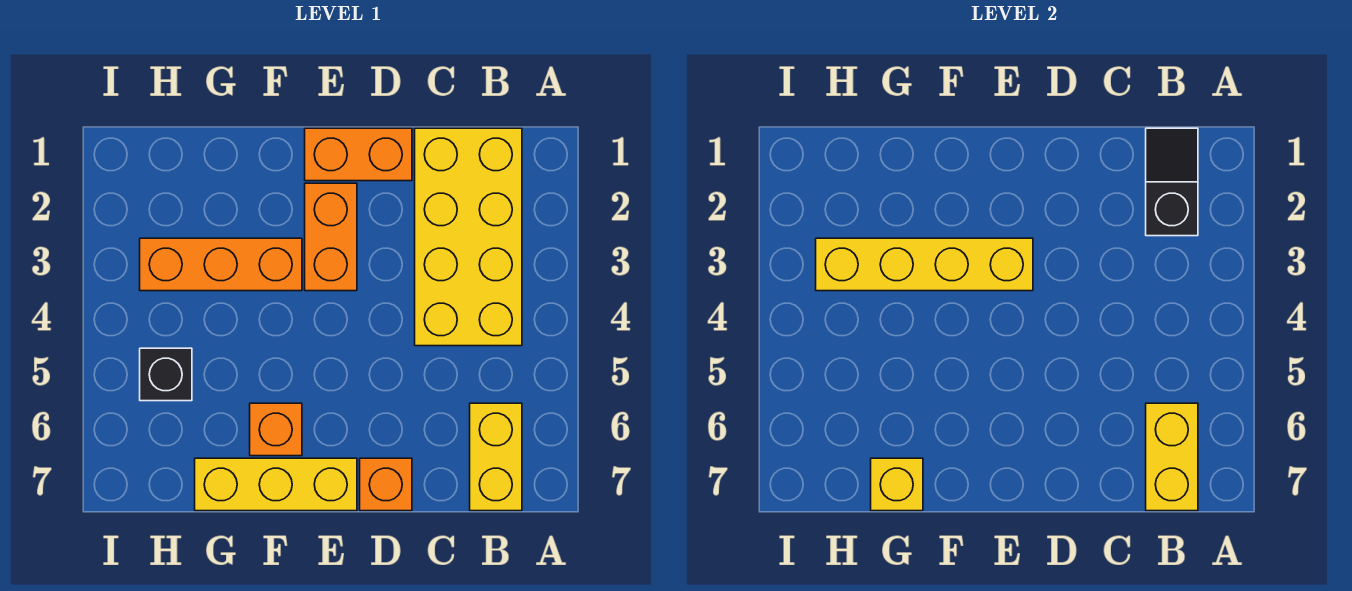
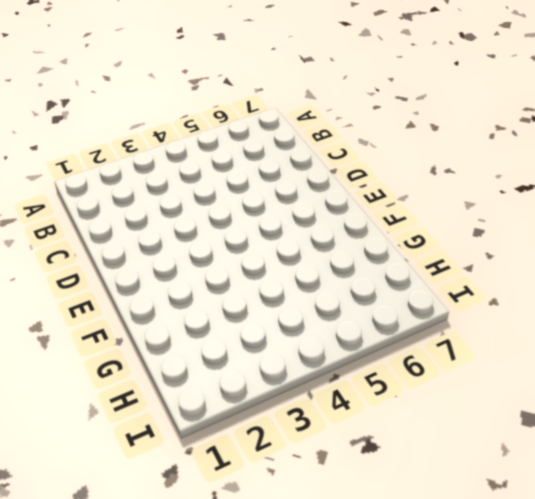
none -> yellow brick B1:C4 level 1
none -> yellow brick B6:B7 level 1
none -> orange brick D1:E1 level 1

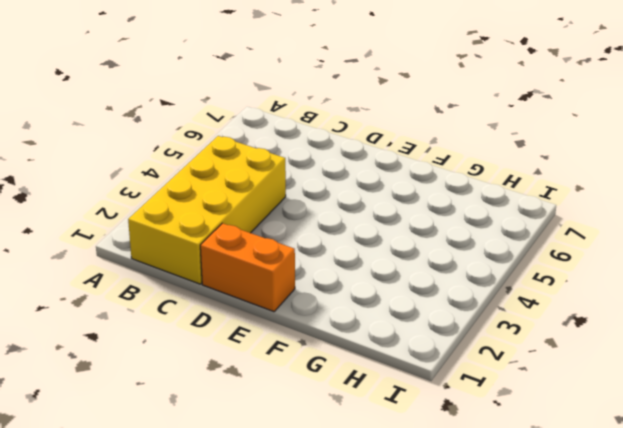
none -> yellow brick B6:B7 level 1
none -> orange brick D7 level 1
none -> orange brick E2:E3 level 1

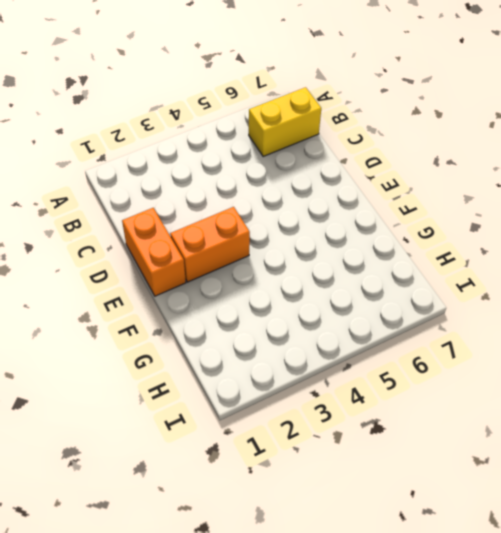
none -> yellow brick B1:C4 level 1
none -> orange brick D7 level 1
none -> yellow brick E7:G7 level 1

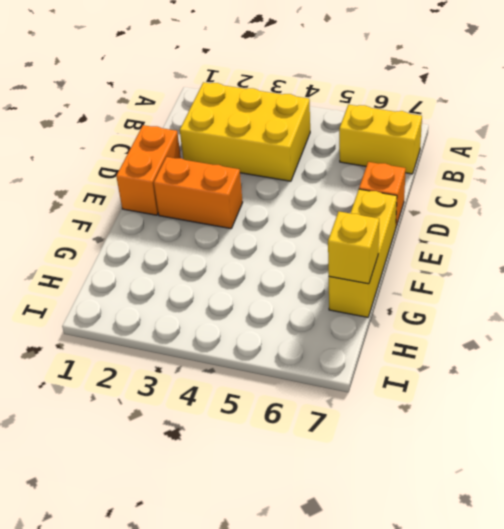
yellow brick B2:C4 level 1 -> yellow brick B1:C4 level 1
none -> orange brick F3:H3 level 1
none -> orange brick F6 level 1
none -> black brick H5 level 1

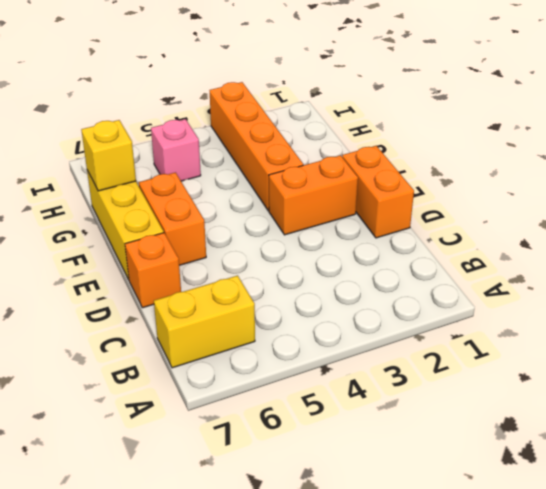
orange brick E6:F6 level 1 -> orange brick F6 level 1
orange brick F3:I3 level 1 -> orange brick F3:H3 level 1
pink brick H5 level 1 -> black brick H5 level 1
none -> yellow brick B1:C4 level 1
none -> black slope B1:B2 level 2 top 2
none -> yellow brick B6:B7 level 2

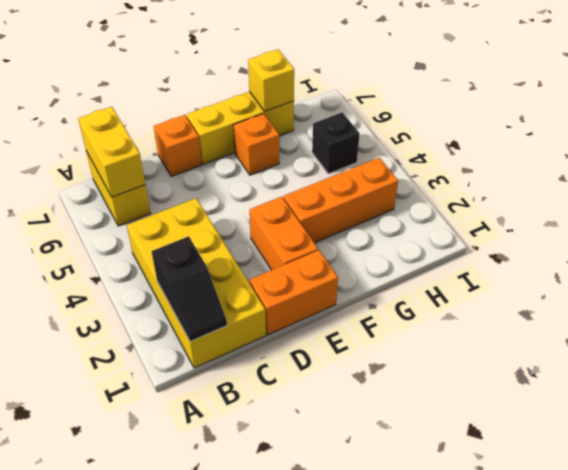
none -> yellow brick E3:H3 level 2

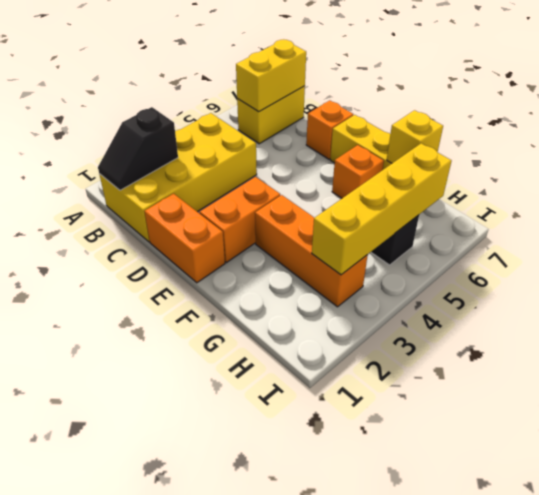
yellow brick H3:H6 level 2 -> yellow brick E3:H3 level 2

